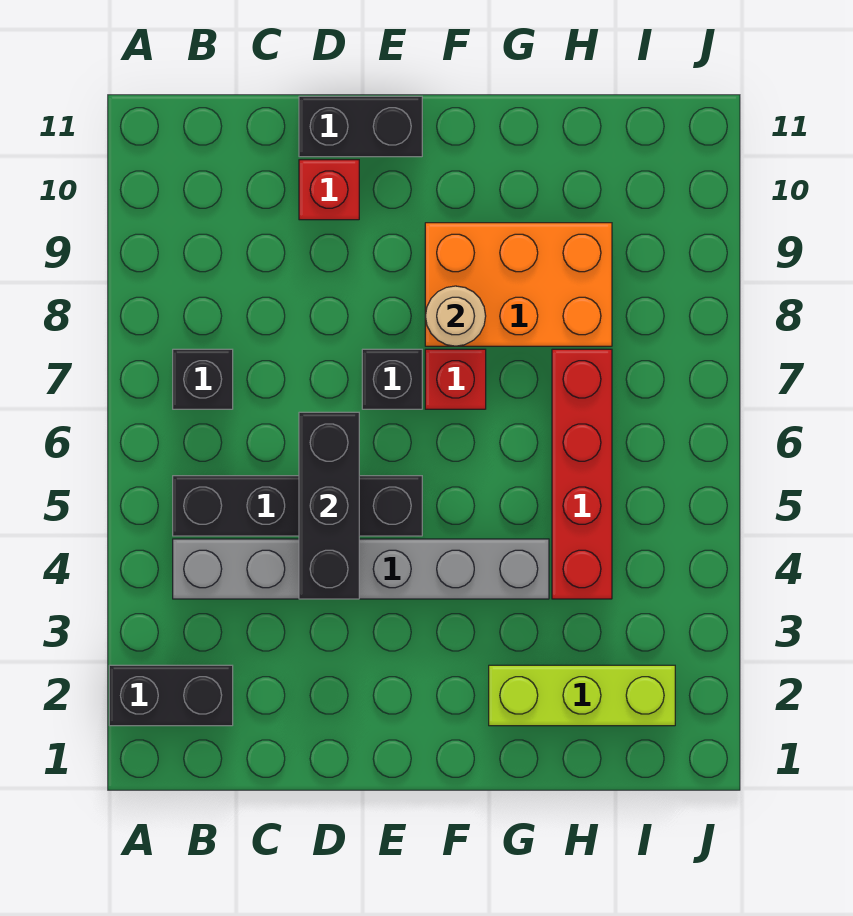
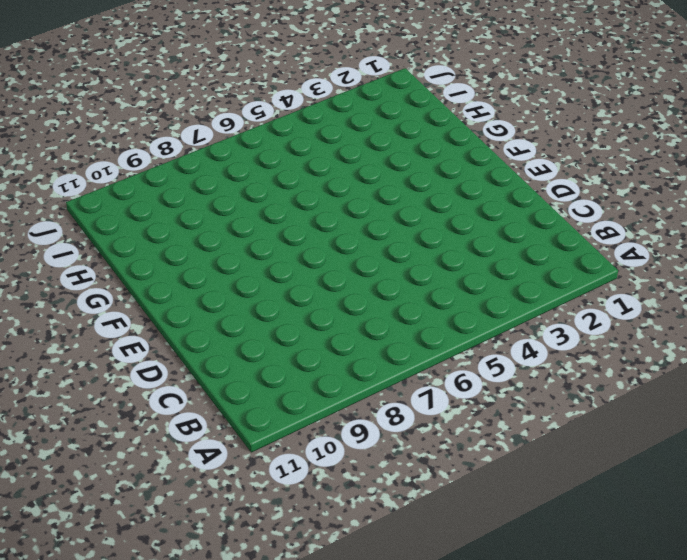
none -> black brick A2:B2 level 1
none -> grey brick B4:G4 level 1
none -> black brick B5:E5 level 1

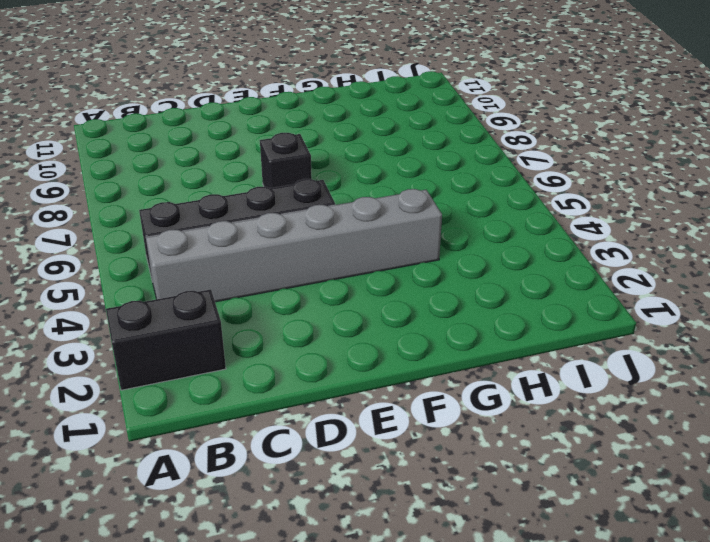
none -> black brick B7 level 1
none -> red brick D10 level 1
none -> black brick D11:E11 level 1

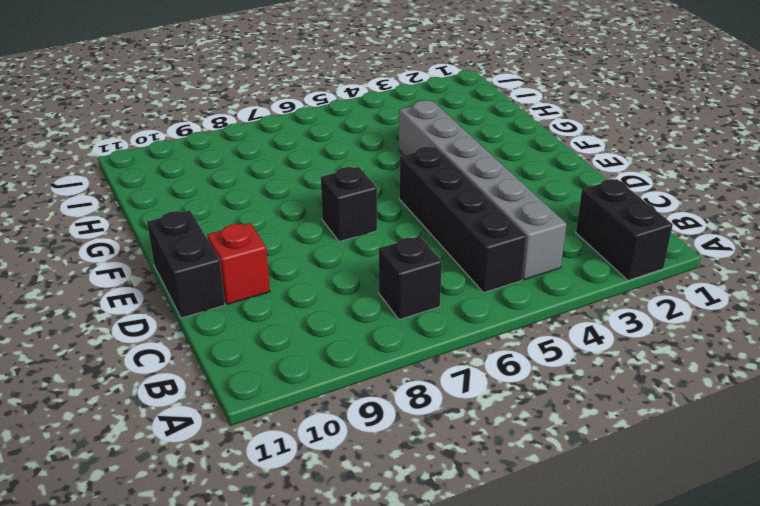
none -> red brick F7 level 1
none -> orange brick F8:H9 level 1
none -> lime brick G2:I2 level 1

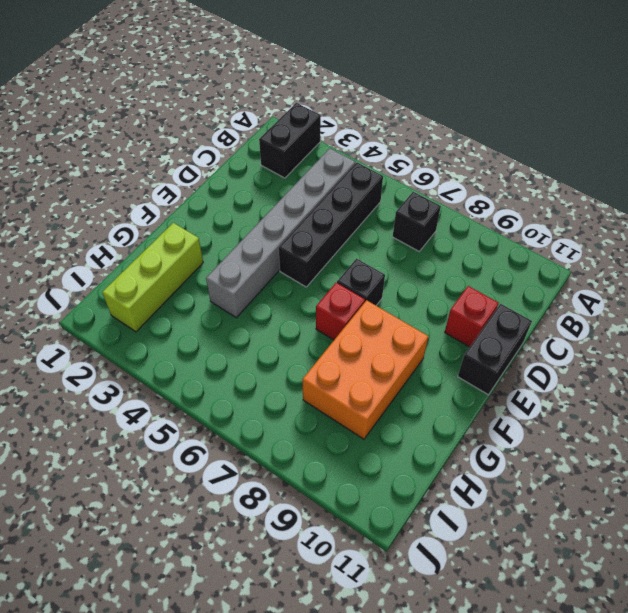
none -> red brick H4:H7 level 1
none -> black brick D4:D6 level 2
none -> tan round brick F8 level 2

